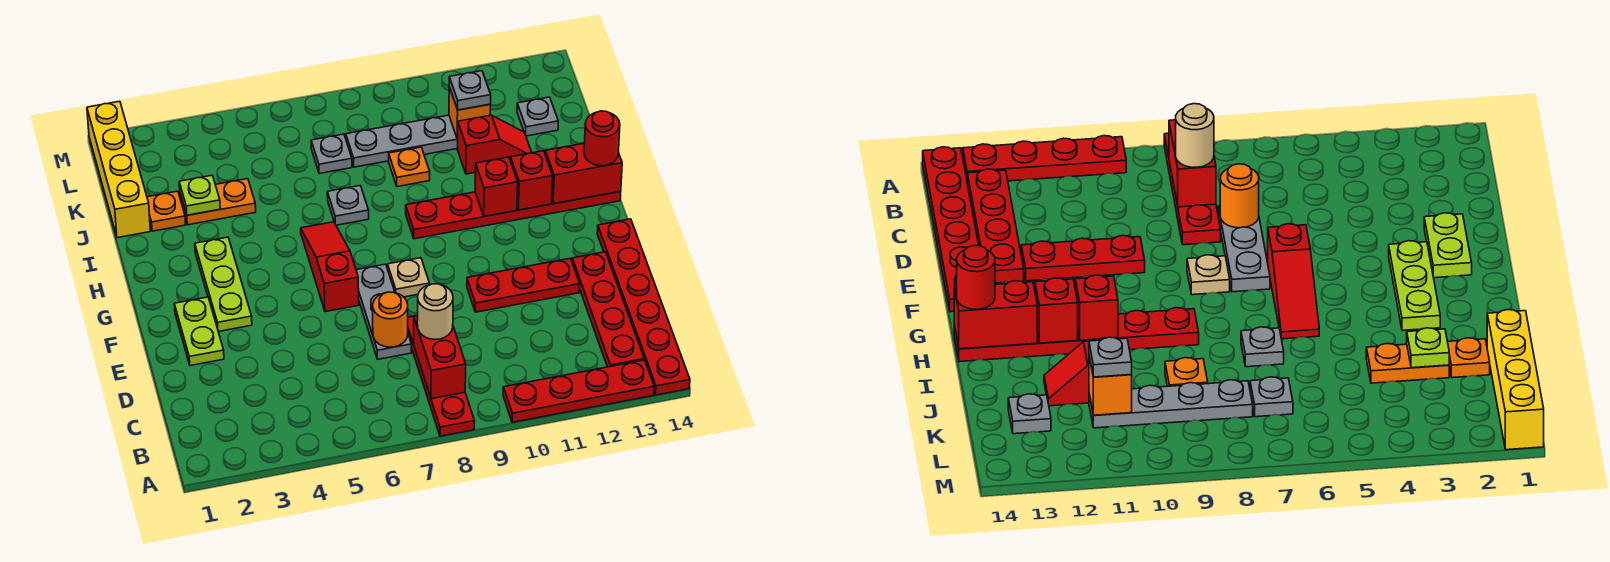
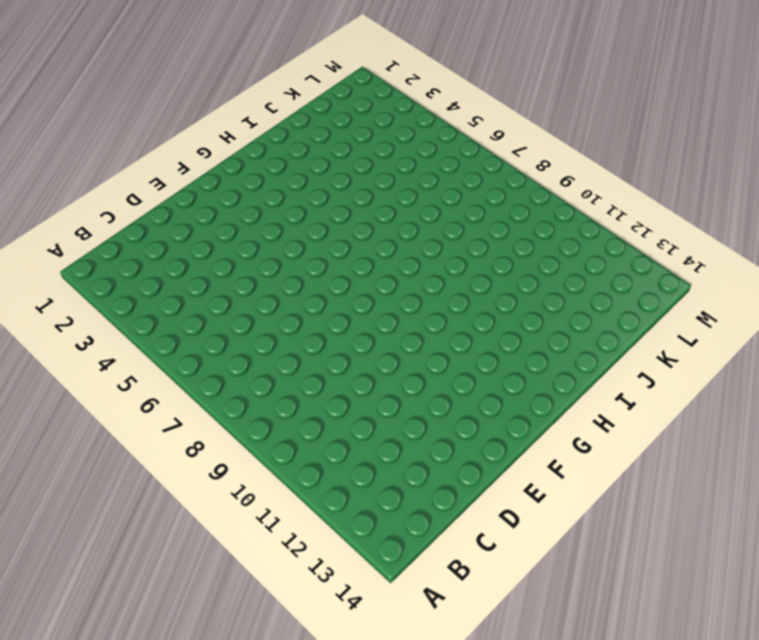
none -> red plate A8:D8 level 1
none -> red plate A10:A13 level 1
none -> red plate A14:F14 level 1
none -> red plate B13:E13 level 1

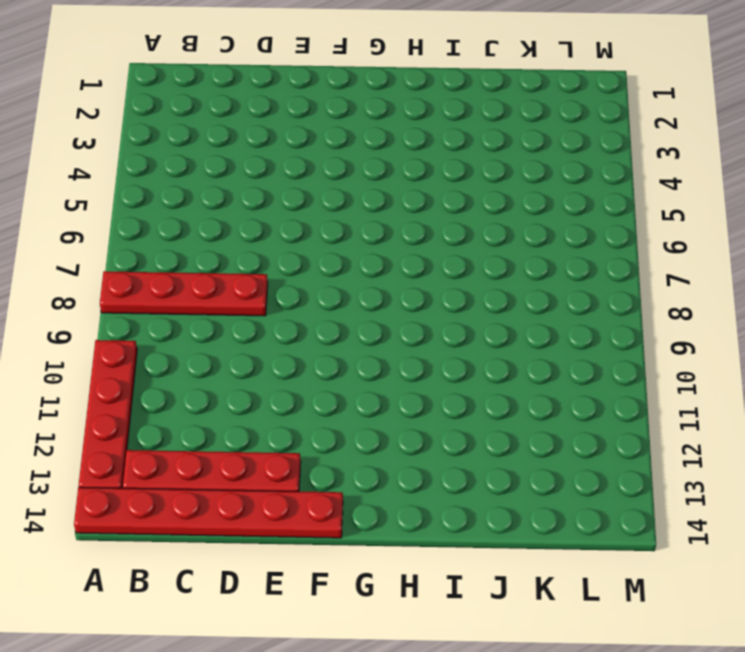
none -> grey plate D7:F7 level 1
none -> lime plate E2:F2 level 1
none -> red plate E10:E12 level 1
none -> lime plate F3:H3 level 1

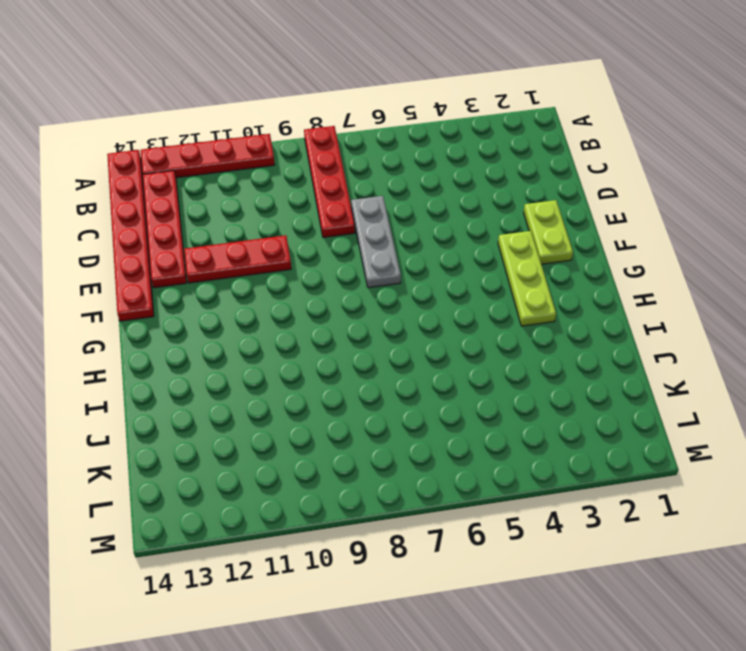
none -> red slope F6:H6 level 1 top F
none -> tan plate F8 level 1
none -> red plate H9:H14 level 1
none -> grey plate I7 level 1

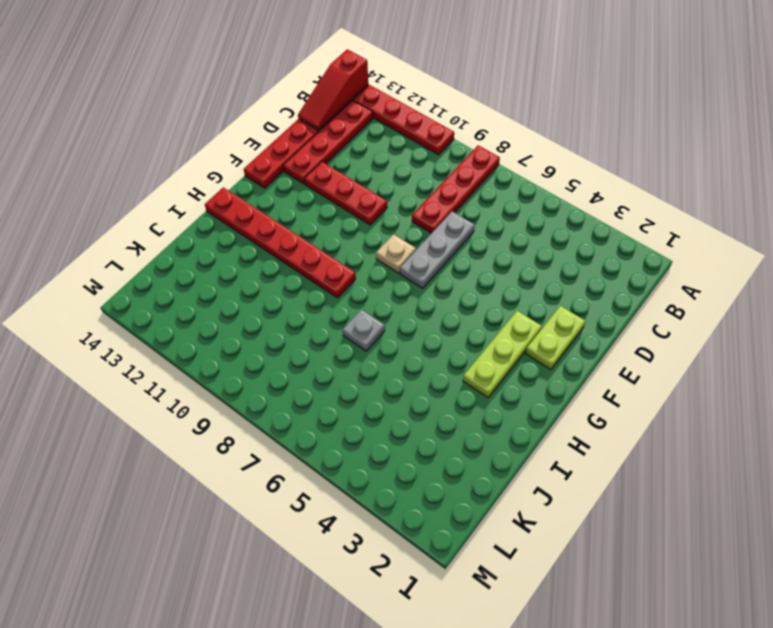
red slope A14:C14 level 2 top A -> red slope F6:H6 level 1 top F
none -> yellow brick J1:M1 level 1
none -> orange plate J2 level 1
none -> orange plate J3:J4 level 1
none -> orange plate J9 level 1

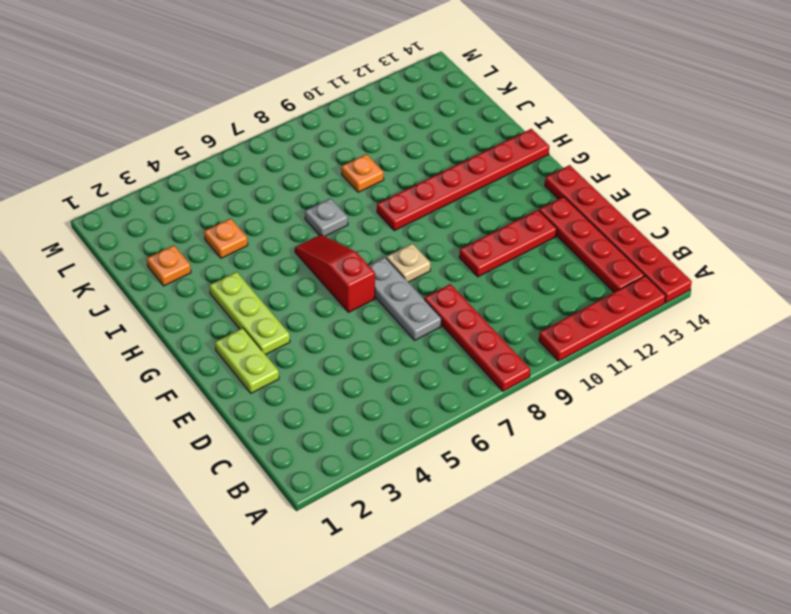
orange plate J4 level 1 -> orange plate J3:J4 level 1
none -> yellow brick J1:M1 level 1
none -> red slope J11:J12 level 1 top 11
none -> grey plate K7 level 1
none -> grey plate K8:K11 level 1

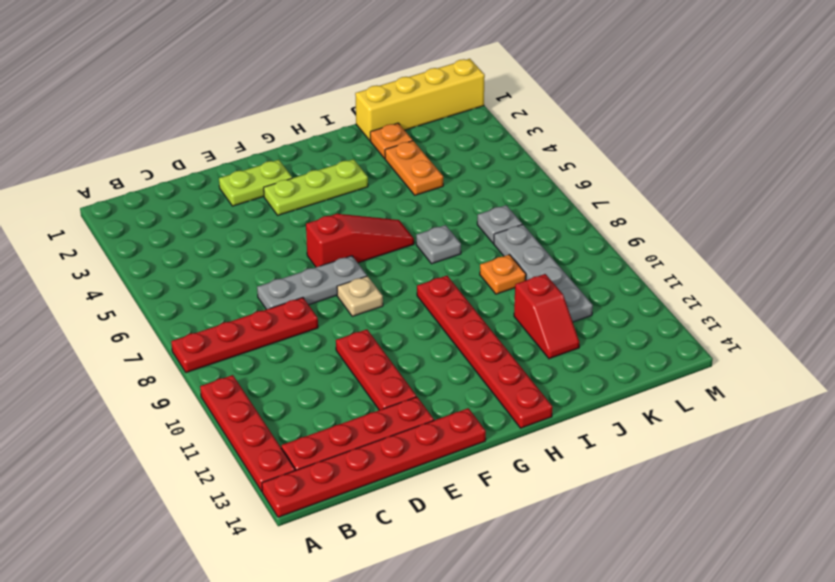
none -> grey plate K13 level 1
none -> red brick B8:C8 level 2
none -> orange round brick D7 level 2
none -> red brick H11 level 2

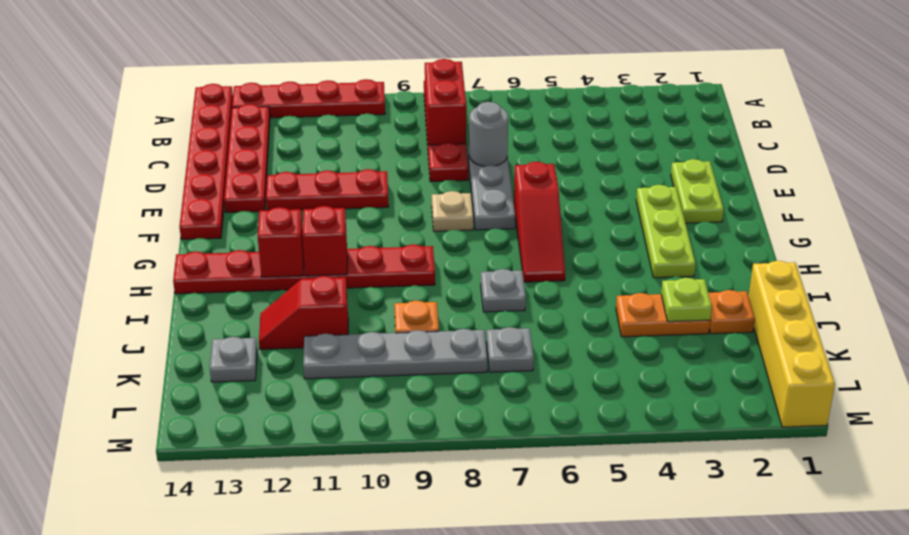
grey round brick D7 level 2 -> orange round brick D7 level 2
none -> red brick H13:H14 level 2
none -> orange brick K11 level 2
none -> tan round brick C8 level 3
none -> red round brick H14 level 3

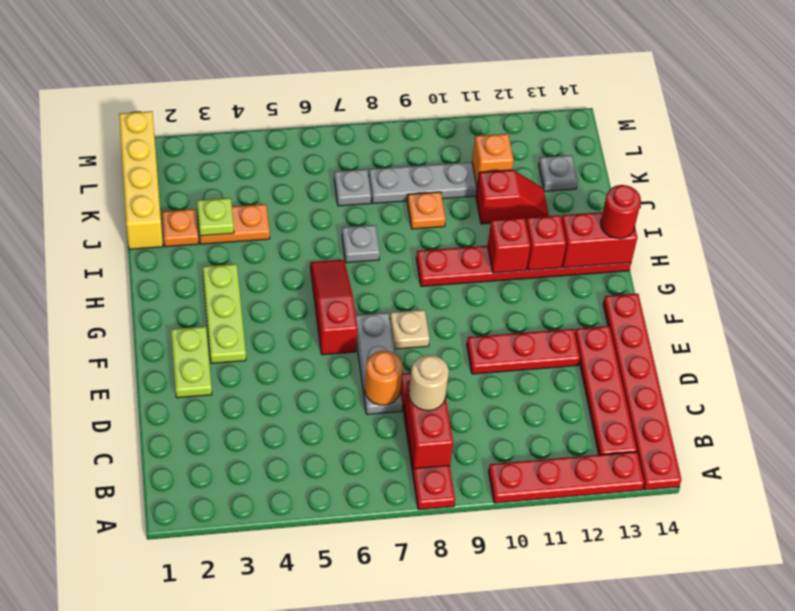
none -> grey plate K11 level 3

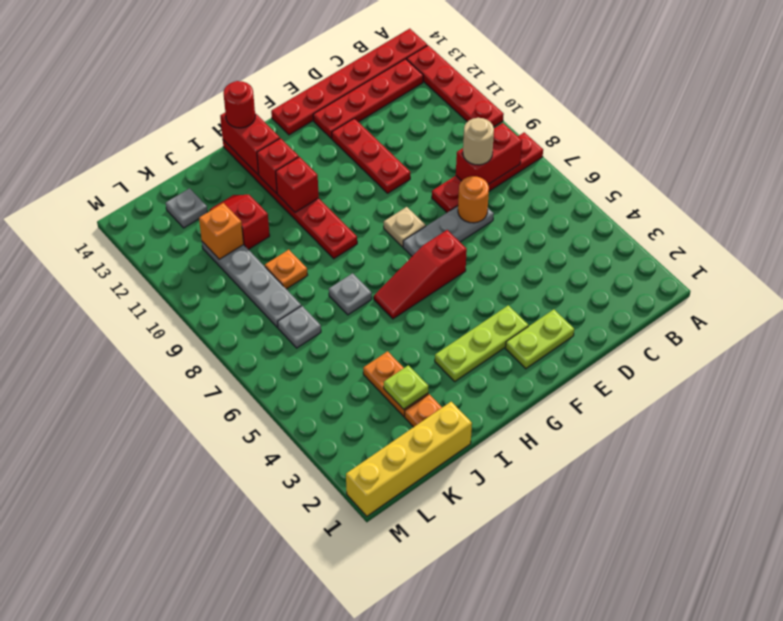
none -> grey plate K11 level 3

